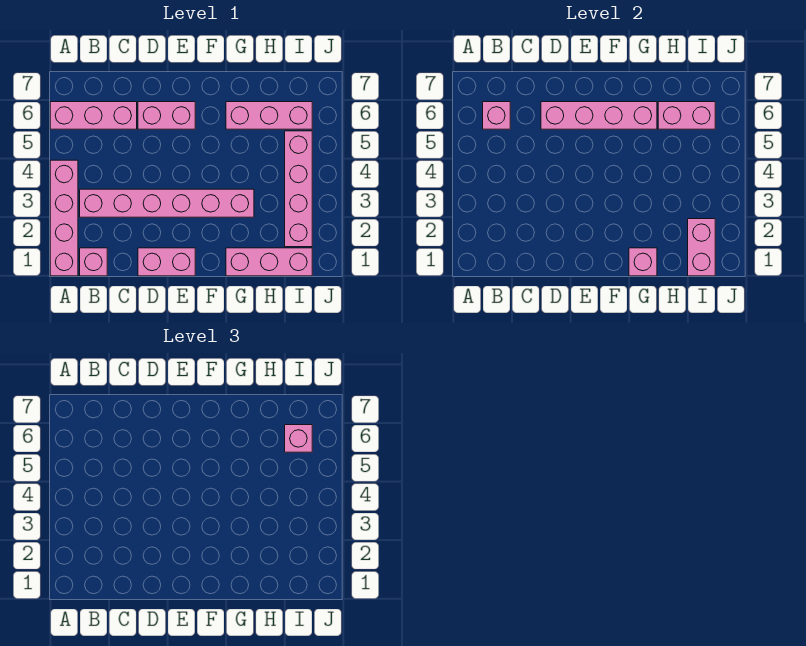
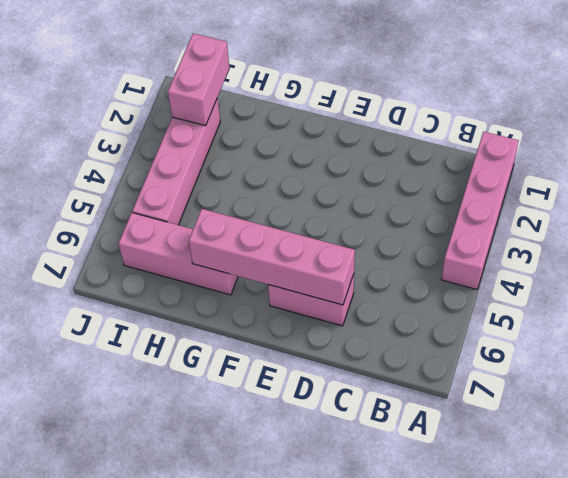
none -> pink brick A6:C6 level 1
none -> pink brick B1 level 1
none -> pink brick B3:G3 level 1

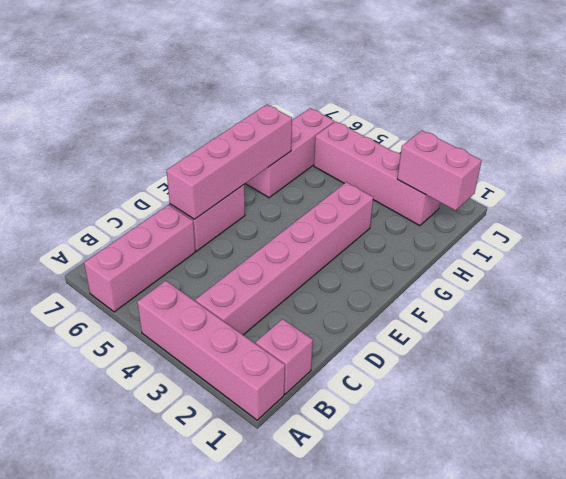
none -> pink brick D1:E1 level 1
none -> pink brick G1:I1 level 1
none -> pink brick B6 level 2

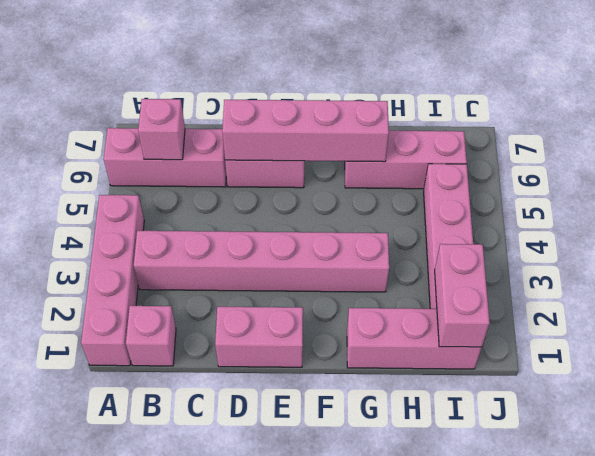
none -> pink brick G1 level 2
none -> pink brick H6:I6 level 2
none -> pink brick I6 level 3

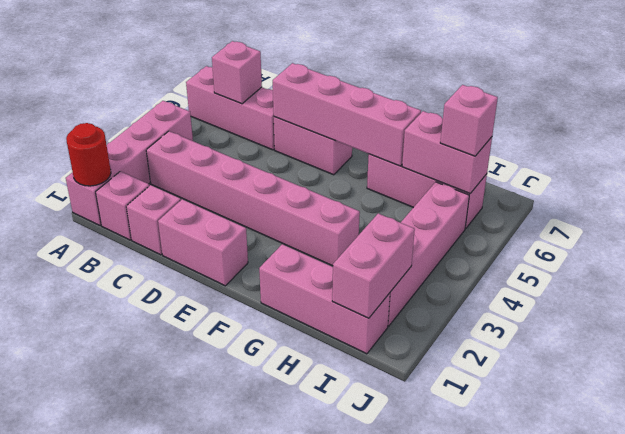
red round brick A1 level 2 -> none
pink brick C1 level 1 -> pink brick G1 level 2

